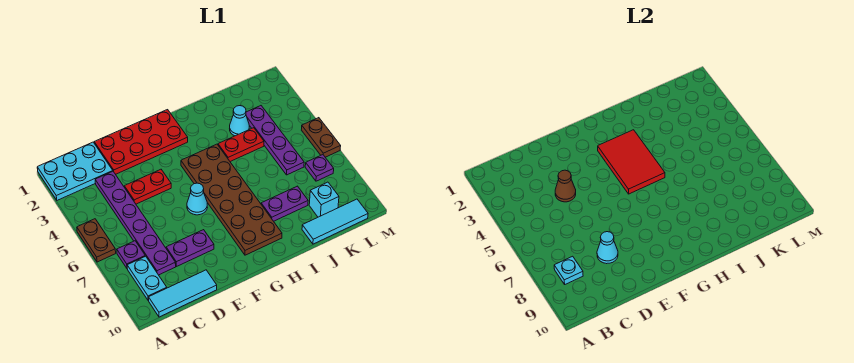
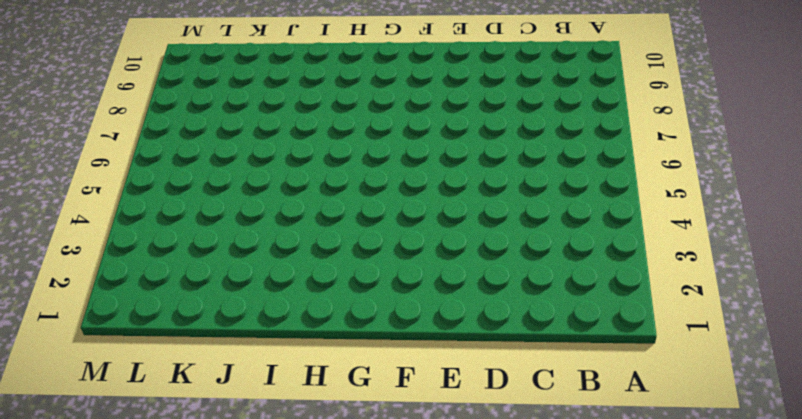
none -> cyan plate A1:C2 level 1
none -> brown plate A5:A6 level 1
none -> purple plate B7 level 1

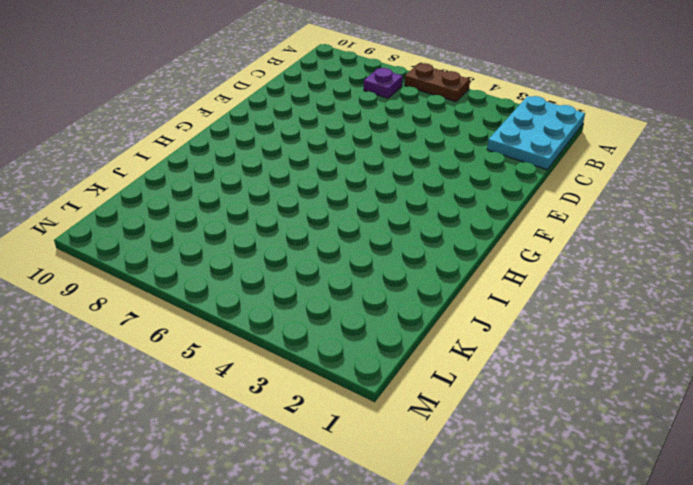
none -> cyan plate B8:B9 level 1
none -> cyan tile B10:D10 level 1
none -> purple plate C3:C8 level 1

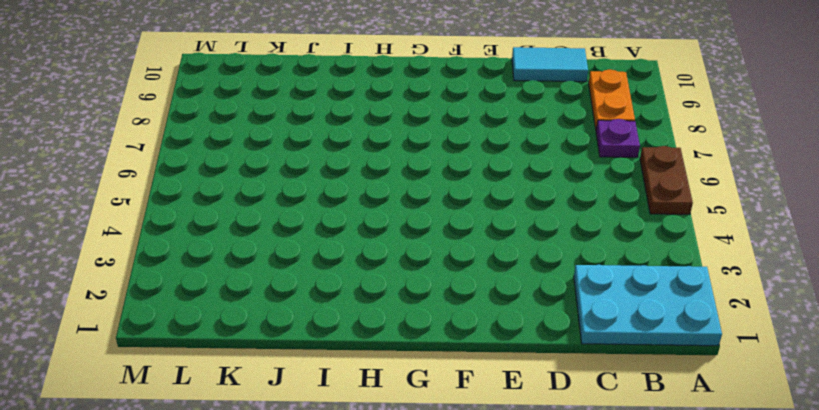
orange plate B8:B9 level 1 -> cyan plate B8:B9 level 1
cyan tile C10:D10 level 1 -> cyan tile B10:D10 level 1
none -> purple plate C3:C8 level 1
none -> red plate D1:G2 level 1
none -> red plate D4:E4 level 1

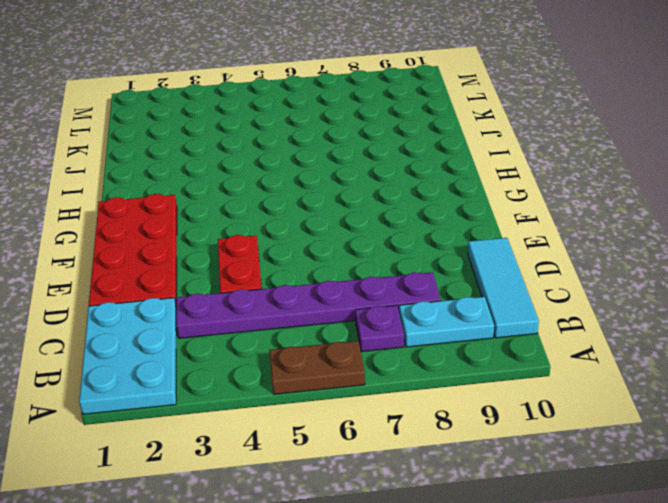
none -> purple plate D8:E8 level 1
none -> cyan cone F6 level 1
none -> brown plate G4:H9 level 1

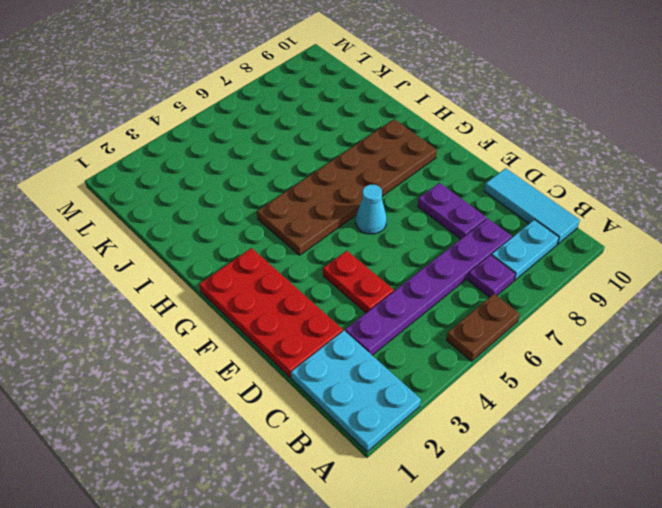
none -> red plate I4:J4 level 1
none -> purple plate I8:J8 level 1
none -> cyan cone J3 level 1

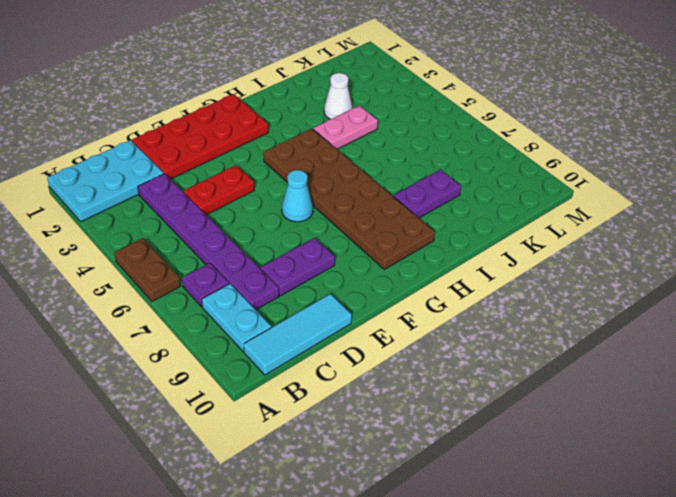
pink plate I4:J4 level 1 -> red plate I4:J4 level 1
white cone J3 level 1 -> cyan cone J3 level 1
none -> cyan tile J10:L10 level 1
none -> purple plate K3:K6 level 1
none -> cyan brick K9 level 1

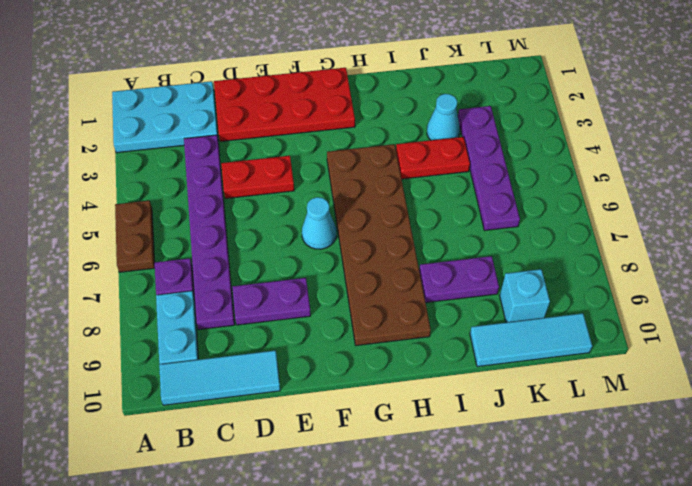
none -> purple plate L7 level 1
none -> brown plate M5:M6 level 1
none -> cyan plate B8 level 2

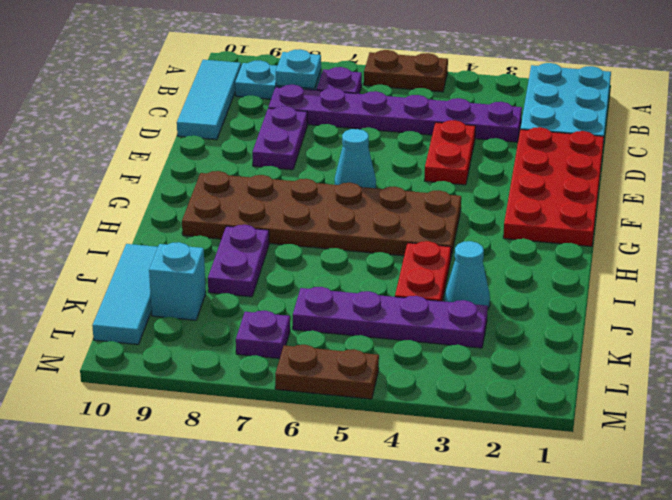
none -> brown cone D4 level 2
none -> cyan cone D8 level 2
none -> red tile G3:H5 level 2

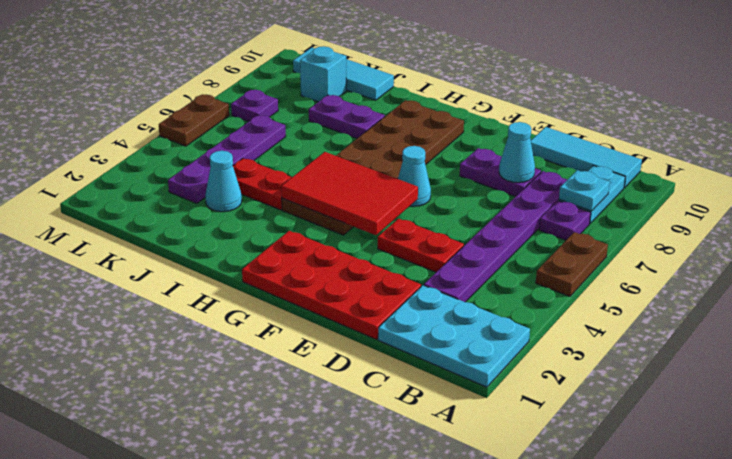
red tile F4:H5 level 2 -> red tile G3:H5 level 2
none -> brown cone D4 level 2

